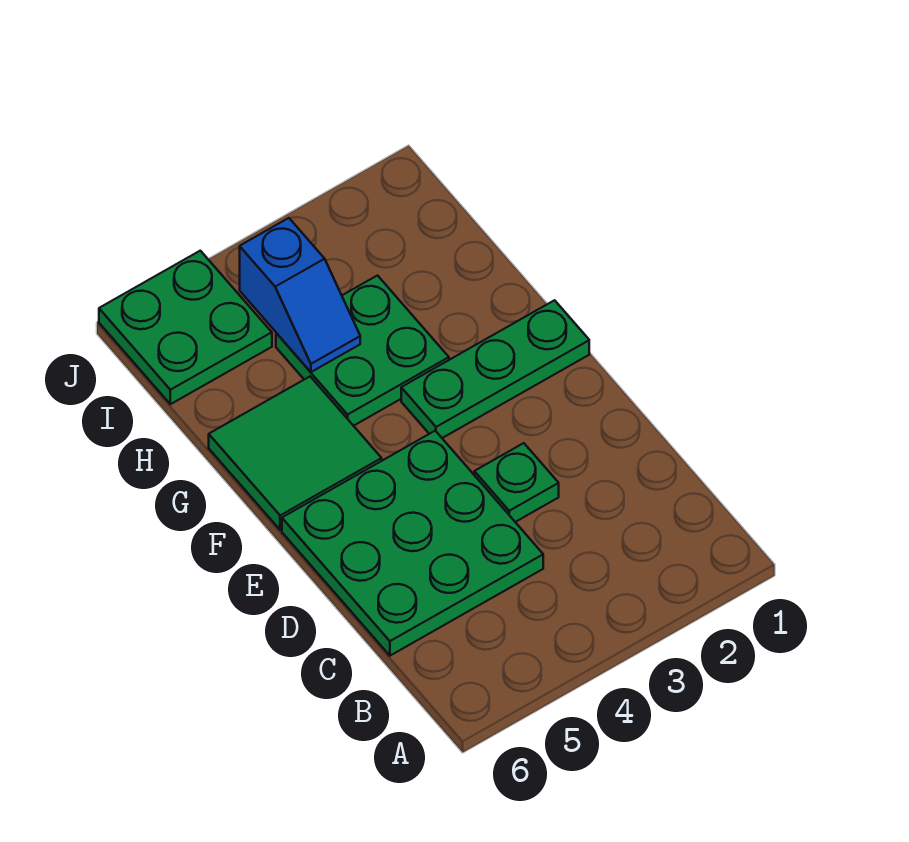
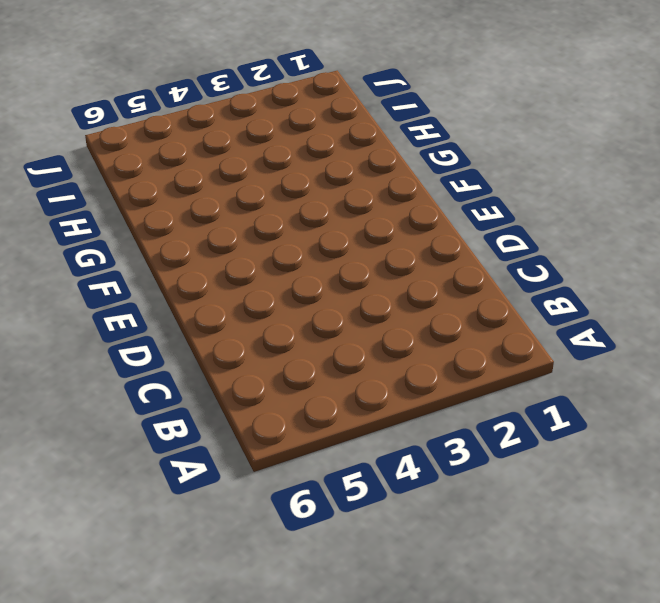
none -> green plate C4:E6 level 1
none -> green plate D3 level 1

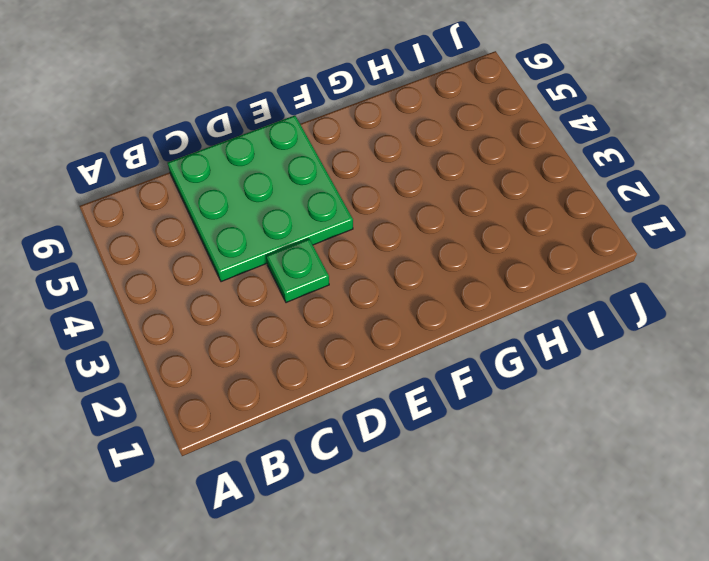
none -> green plate F1:F3 level 1
none -> green tile F5:G6 level 1

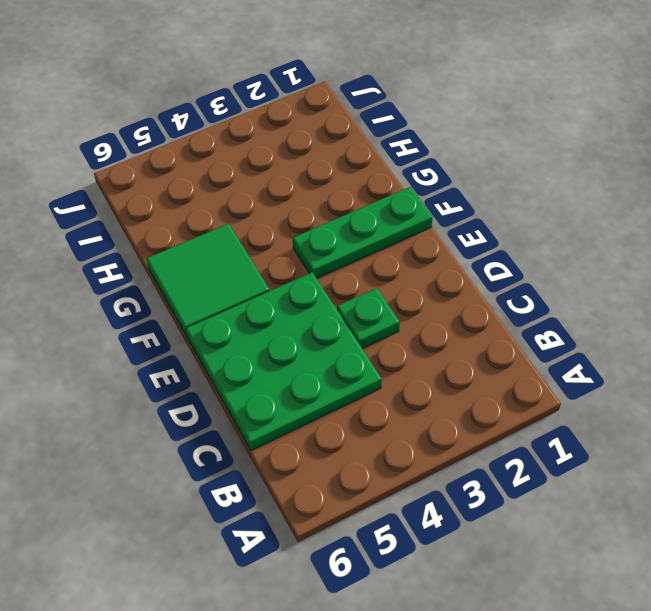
none -> green plate G3:H4 level 1
none -> green plate I5:J6 level 1

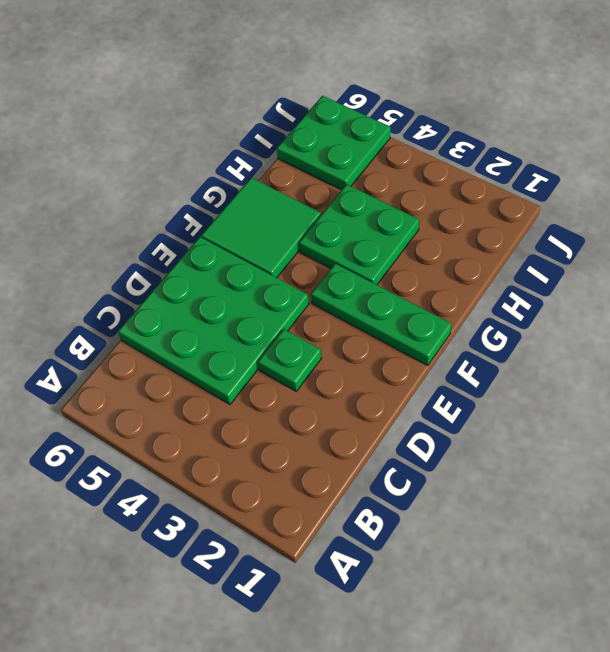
none -> blue slope H4:I4 level 2 top I

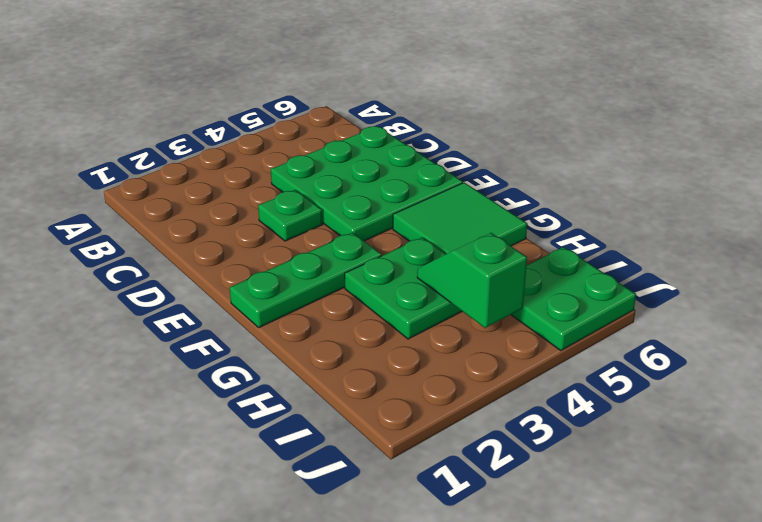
green slope H4:I4 level 2 top I -> blue slope H4:I4 level 2 top I

